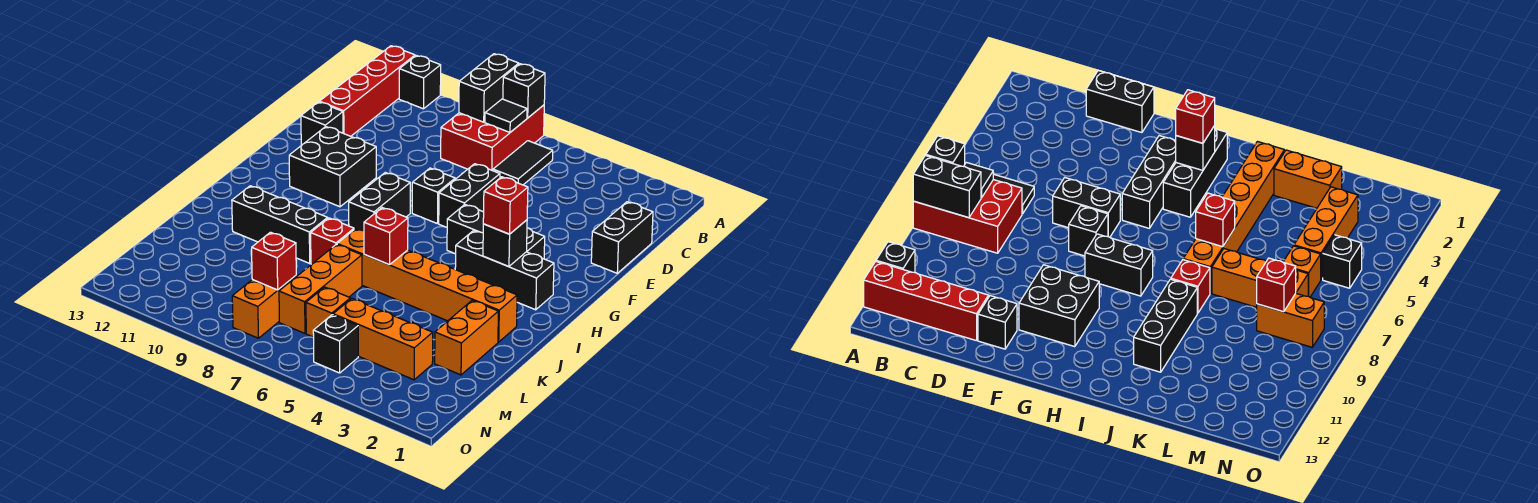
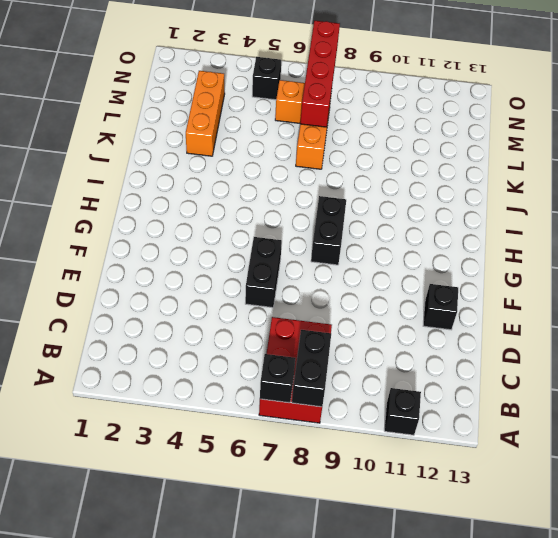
orange brick K3:M3 level 1 -> orange brick M3:M5 level 1
red brick L7:O7 level 2 -> red brick A12:D12 level 1
none -> black tile B6:C6 level 1
none -> black brick D1:E1 level 1
none -> black brick F7 level 1

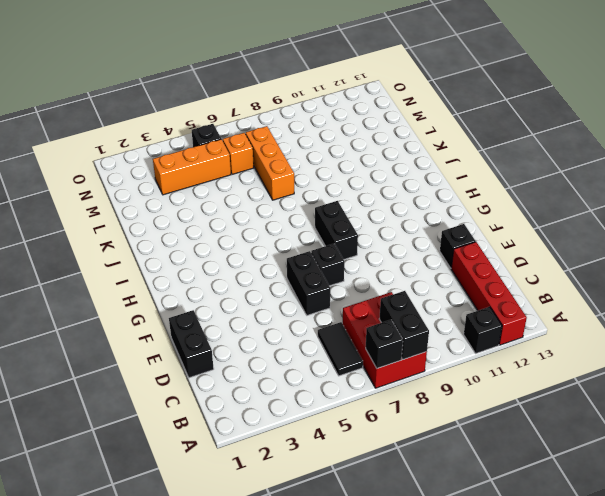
none -> black brick F10:G11 level 1
none -> black brick G3:G5 level 1
none -> black brick H2:H4 level 1

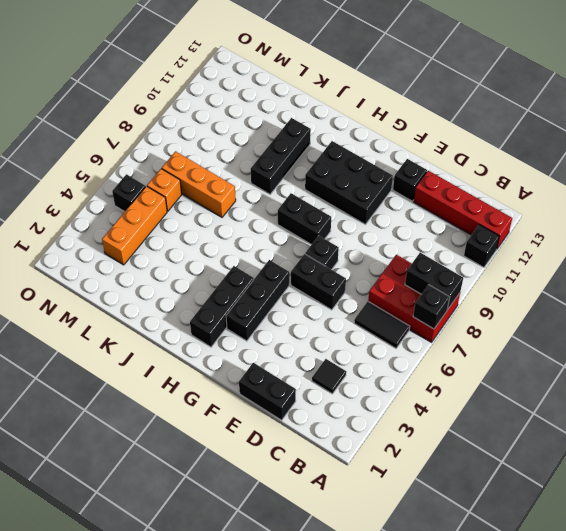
black tile C3 level 1 -> black tile B7 level 2
black brick F10:H11 level 1 -> black brick F10:G11 level 1
none -> orange brick J2:J7 level 1
none -> red brick J8 level 1
none -> orange brick K2:L2 level 1

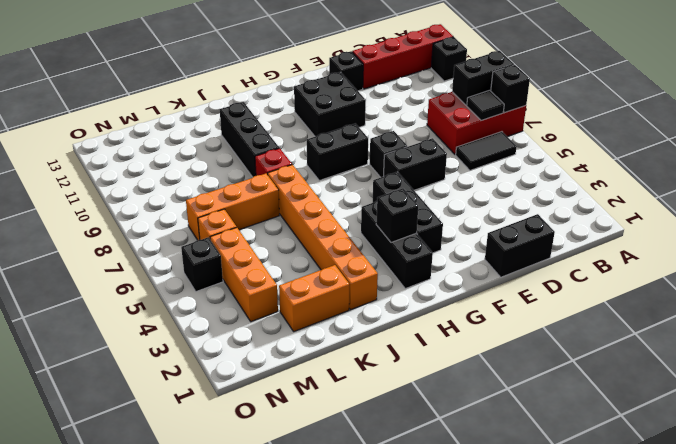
none -> orange brick M8:N8 level 1
none -> red brick J6 level 2
none -> red brick M8 level 2

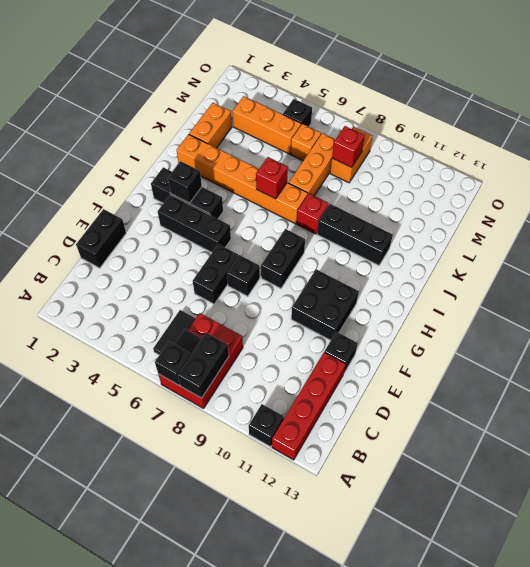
none -> red brick H3 level 3

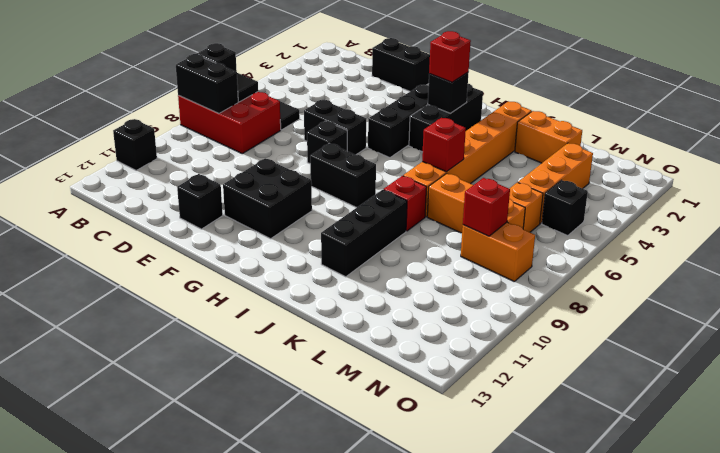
none -> red brick A12:D12 level 1

